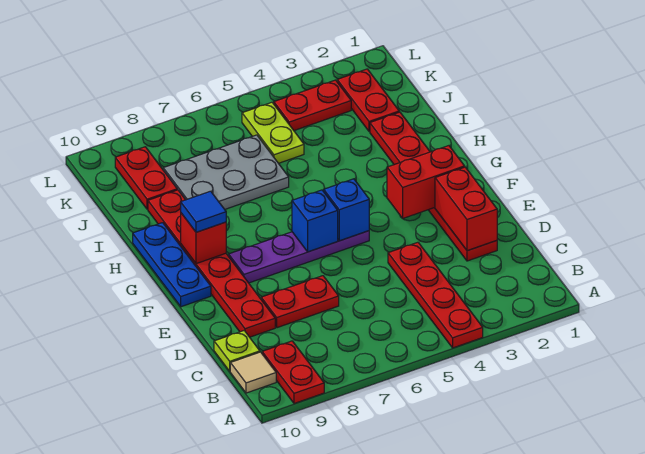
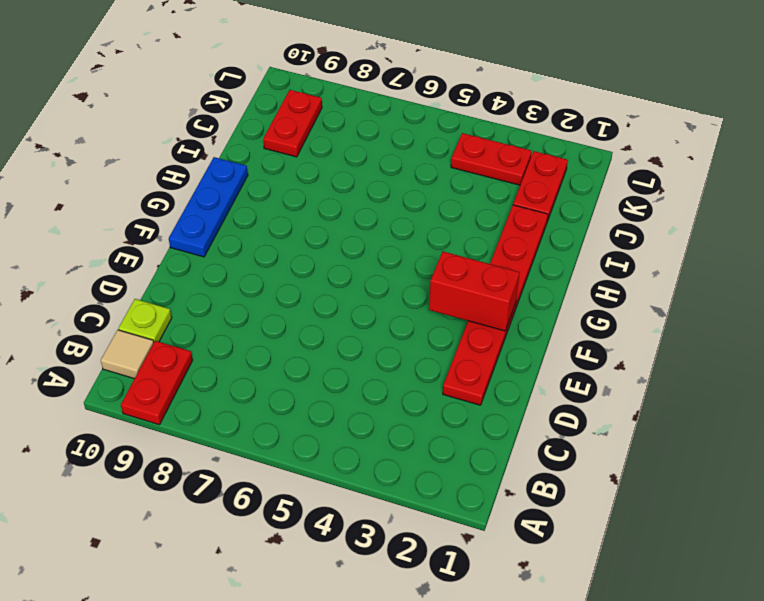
none -> red plate A4:D4 level 1
none -> red plate D7:D8 level 1
none -> red plate D9:I9 level 1

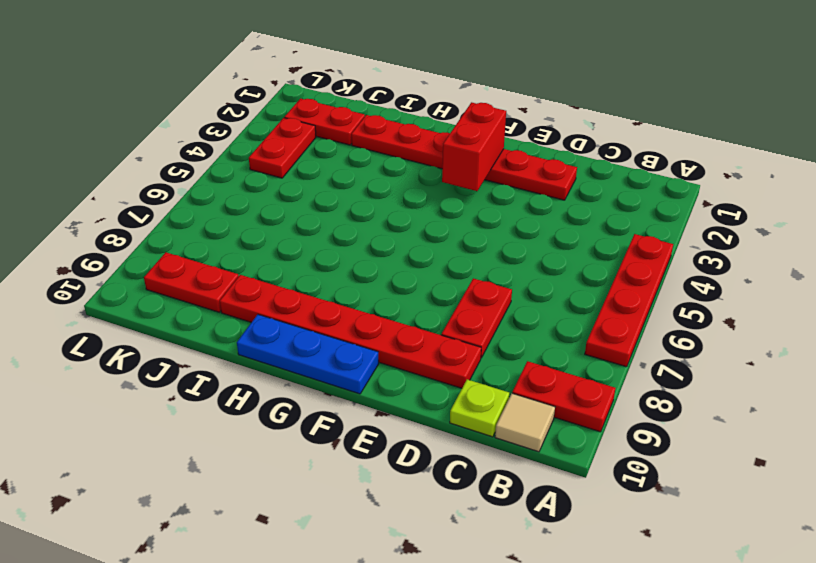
red plate A4:A7 level 1 -> red plate A4:D4 level 1
none -> purple plate F5:F8 level 1
none -> grey plate I6:J8 level 1
none -> lime plate J5:K5 level 1

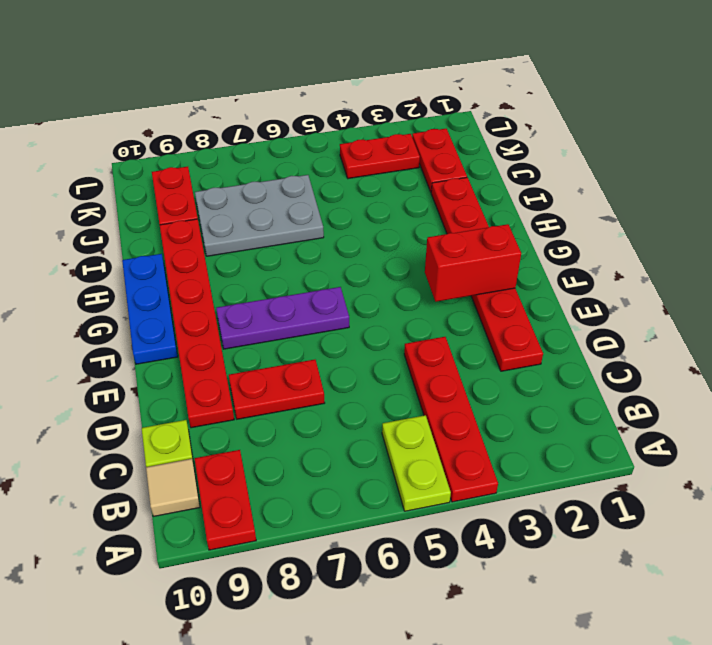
lime plate A5:B5 level 1 -> lime plate J5:K5 level 1
purple plate F6:F8 level 1 -> purple plate F5:F8 level 1
none -> red brick D2:E2 level 2
none -> blue brick F5 level 2
none -> blue brick F6 level 2

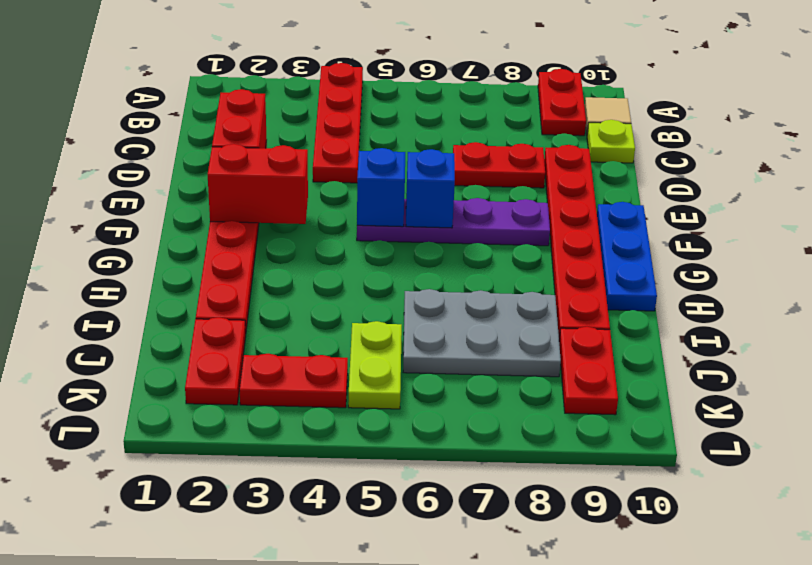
none -> red brick G9 level 2
none -> blue tile G9 level 3

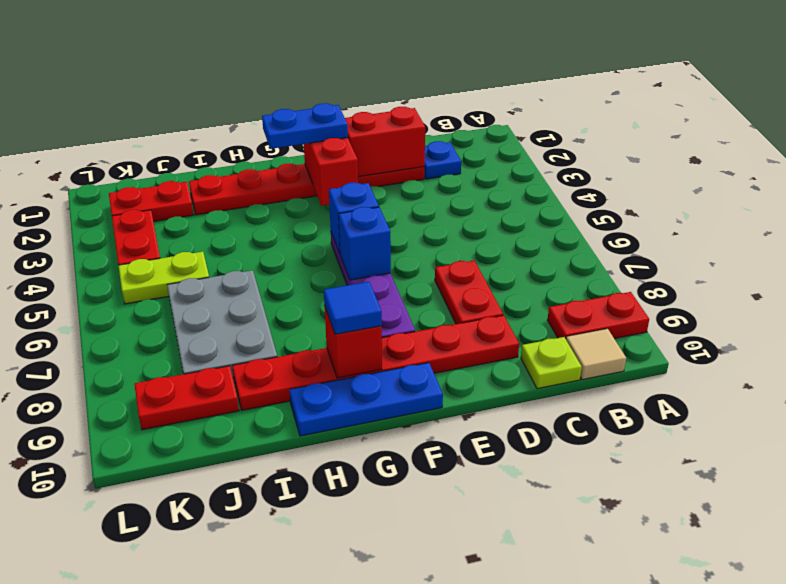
blue plate C2 level 1 -> none
blue plate F2:G2 level 3 -> none
none -> red plate A4:D4 level 1

